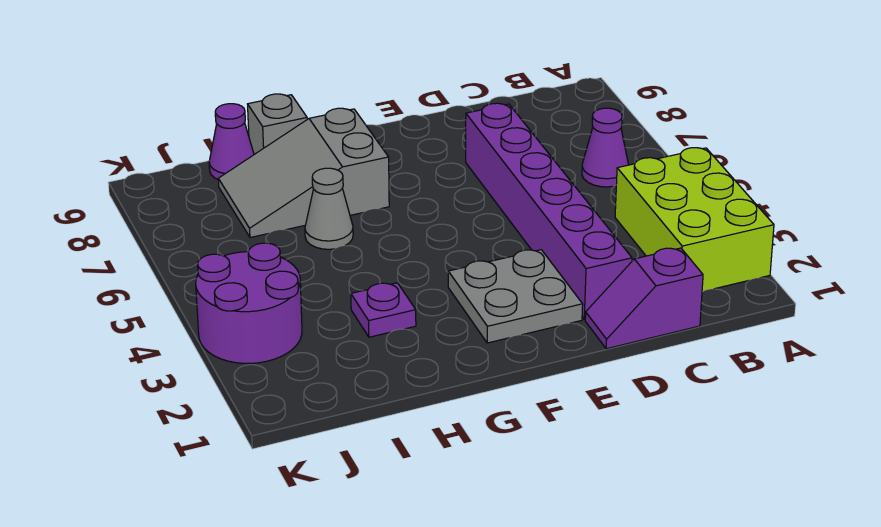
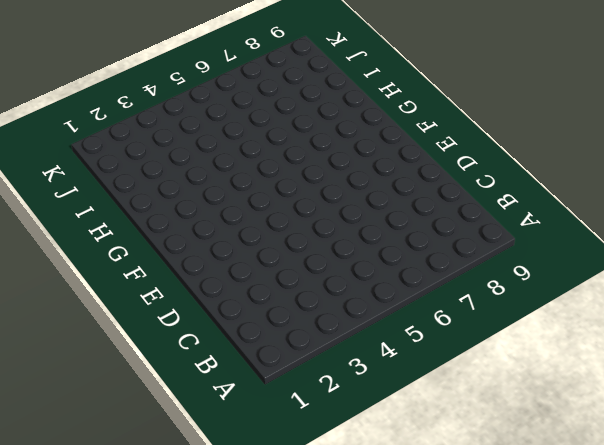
none -> lime brick A2:B4 level 1
none -> purple cone B6 level 1

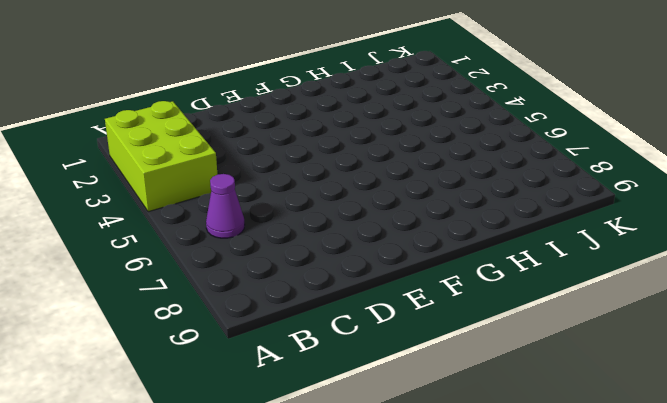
none -> purple slope C1:D1 level 1 top C
none -> purple brick D2:D7 level 1

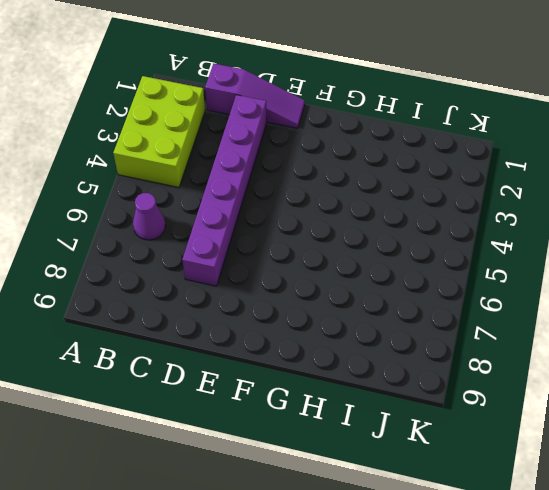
purple slope C1:E1 level 1 top C -> purple slope C1:D1 level 1 top C
none -> grey plate E2:F3 level 1
none -> grey slope G7:I8 level 1 top G

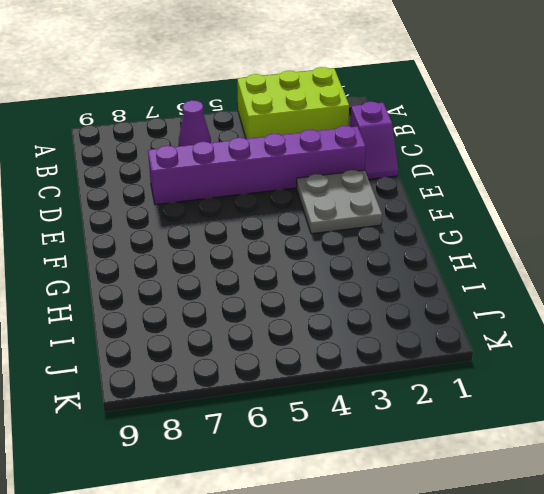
none -> grey slope G7:I8 level 1 top G
none -> purple plate H3 level 1

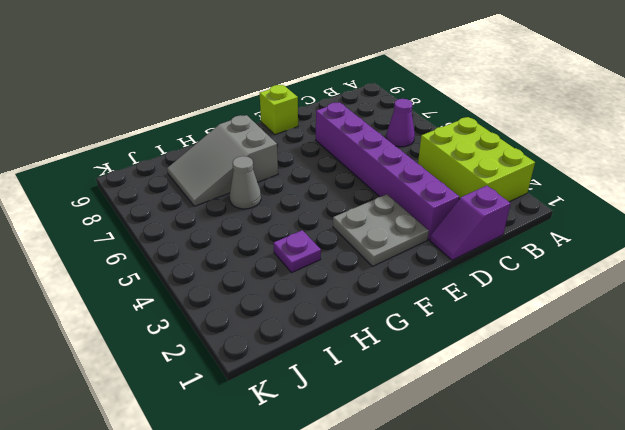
lime brick E9 level 1 -> none
none -> grey brick H9 level 1
none -> purple cone I9 level 1

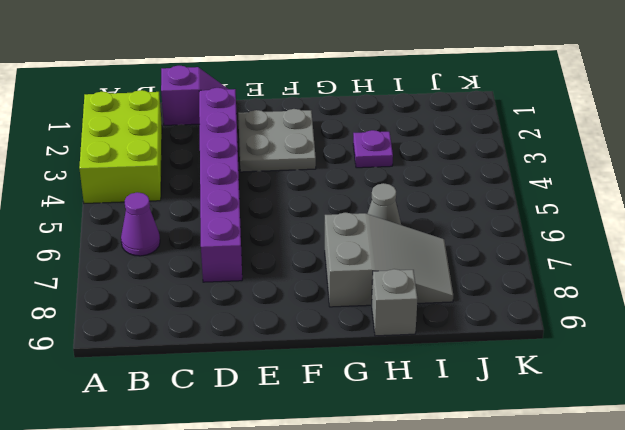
none -> purple cone I9 level 1
none -> purple round brick J3:K4 level 1

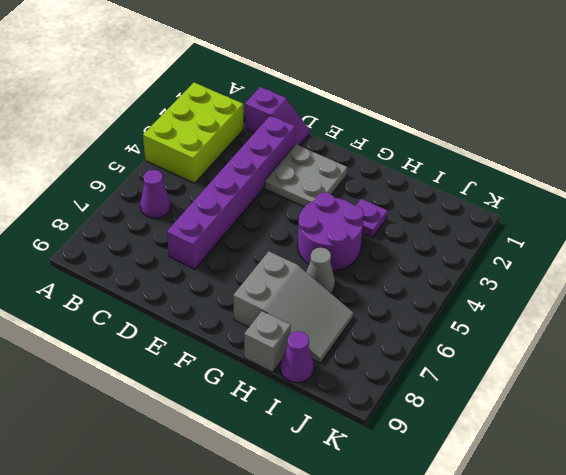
purple round brick G4:H5 level 1 -> purple round brick J3:K4 level 1

